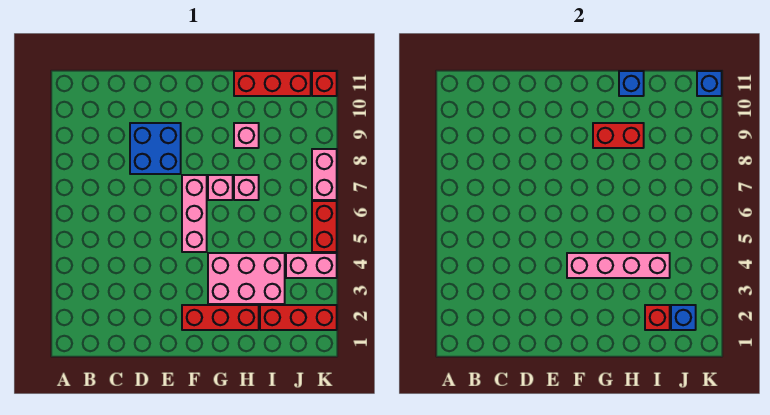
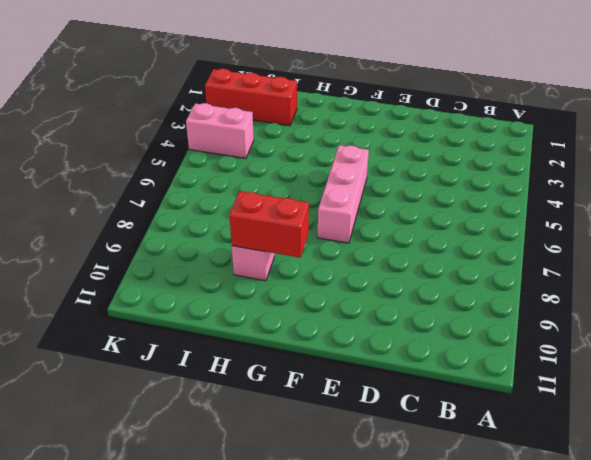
none -> blue brick D8:E9 level 1
none -> red brick F2:H2 level 1
none -> pink brick G3:I4 level 1

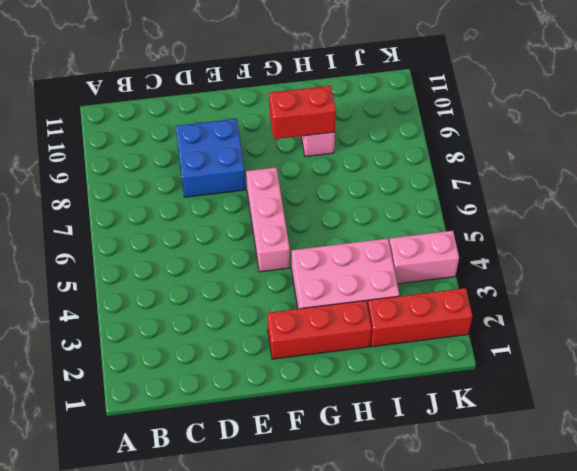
none -> pink brick G7 level 1
none -> pink brick H7 level 1
none -> red brick H11:J11 level 1

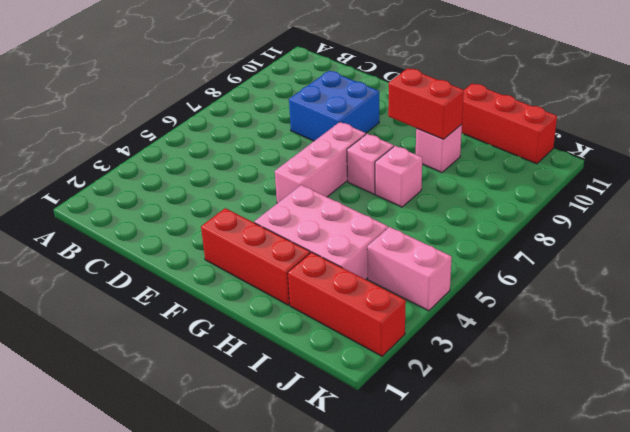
none -> red brick K5:K6 level 1
none -> pink brick K7:K8 level 1
none -> red brick K11 level 1

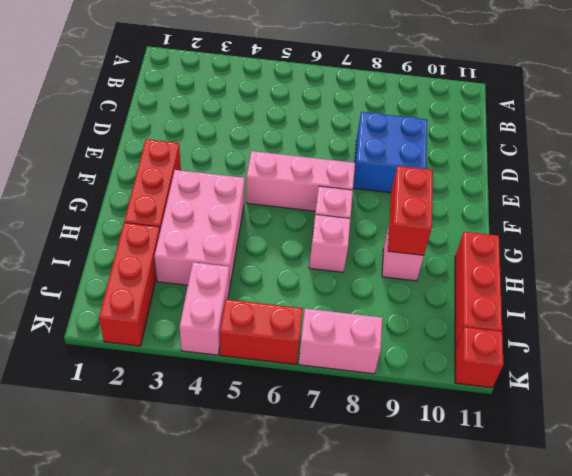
none -> pink brick F4:I4 level 2
none -> blue brick H11 level 2
none -> red brick I2 level 2

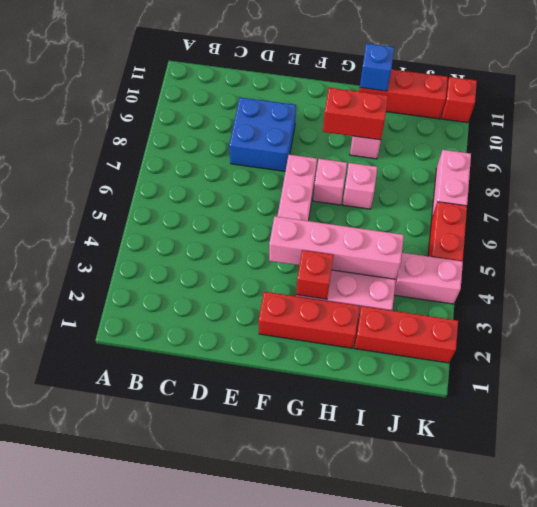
red brick G3 level 2 -> red brick I2 level 2
none -> blue brick J2 level 2
none -> blue brick K11 level 2

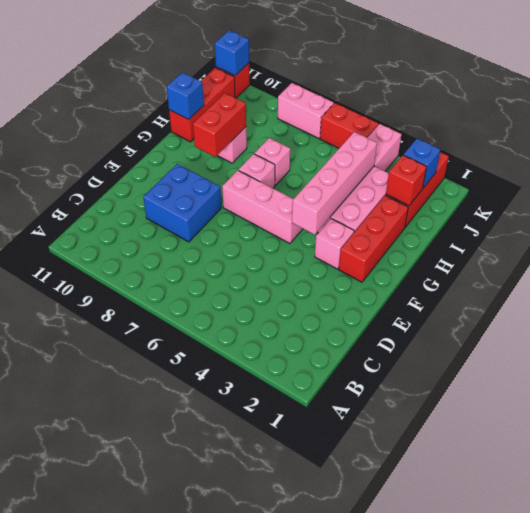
pink brick F3 level 1 -> none

